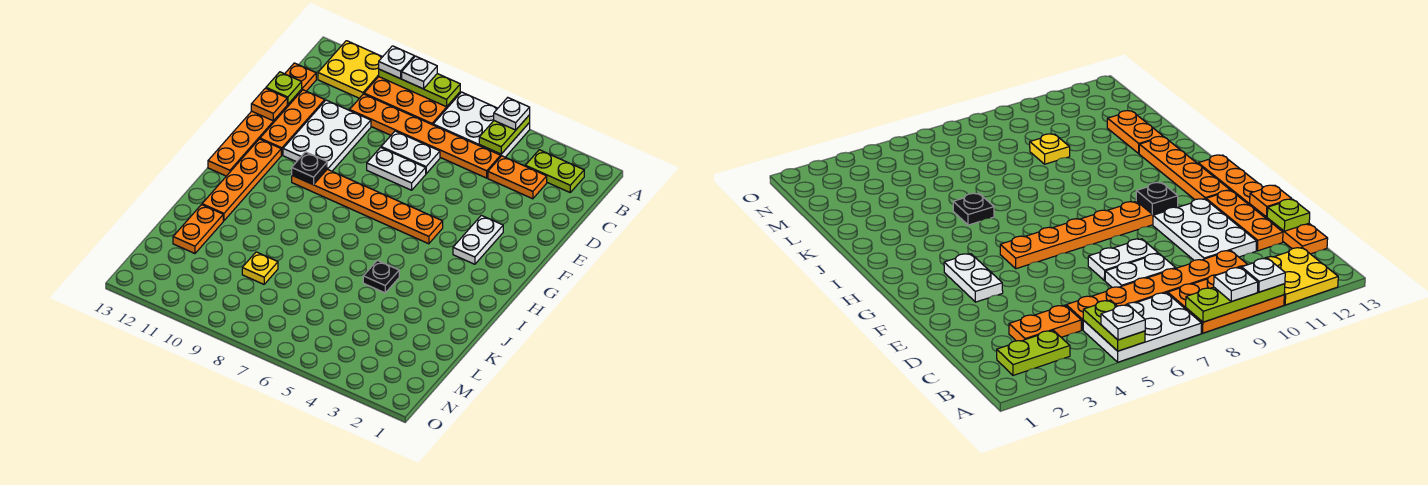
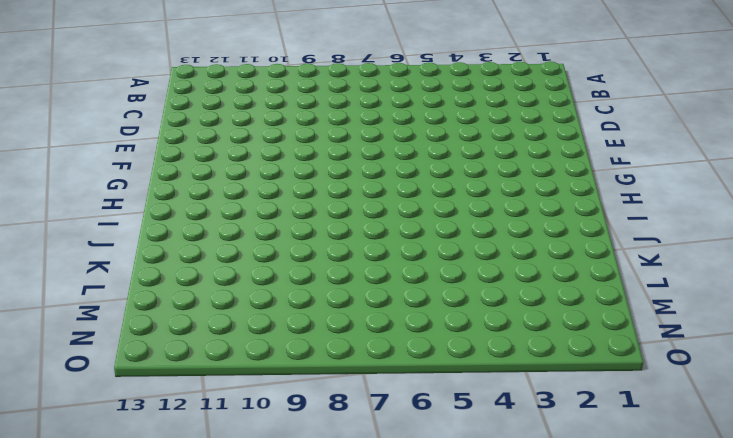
none -> white plate A5:B7 level 1
none -> orange plate A8:B10 level 1
none -> yellow plate A11:B12 level 1

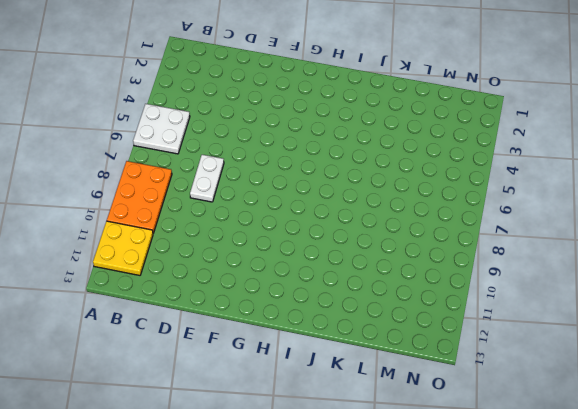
white plate A5:B6 level 1 -> white plate A5:B7 level 1
none -> lime plate B2:B3 level 1
none -> orange plate C3:C4 level 1
none -> orange plate C5:C10 level 1

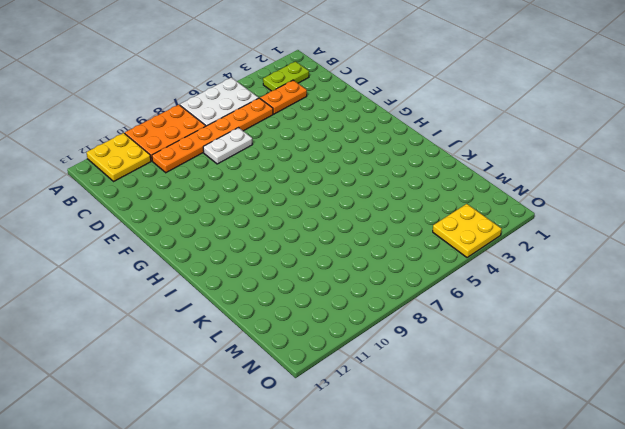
yellow plate N3:O4 level 1 -> none
none -> orange plate C13:H13 level 1
none -> white plate D10:F11 level 1
none -> orange plate D12:F12 level 1

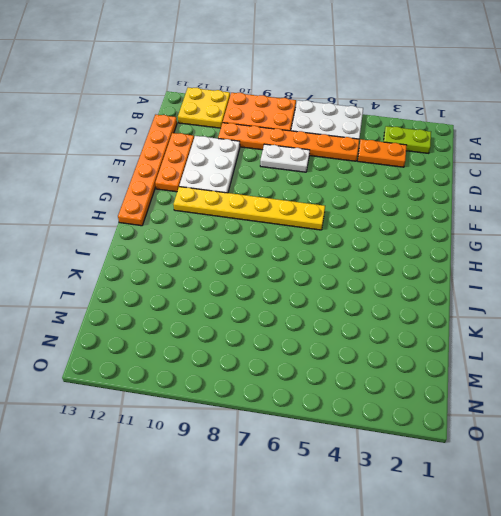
yellow plate G6:G11 level 1 -> orange plate G5:G10 level 1
none -> white plate E7:E8 level 1
none -> white plate F3:G3 level 1
none -> orange plate G12:J12 level 1

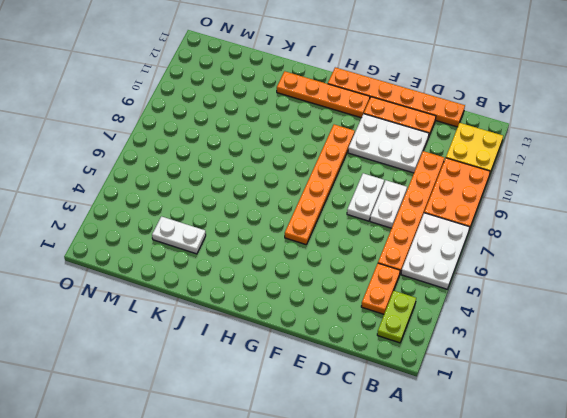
white plate K3:L3 level 1 -> white plate F3:G3 level 1
none -> black plate J5 level 1
none -> orange plate K12:L12 level 1
none -> yellow plate L9 level 1

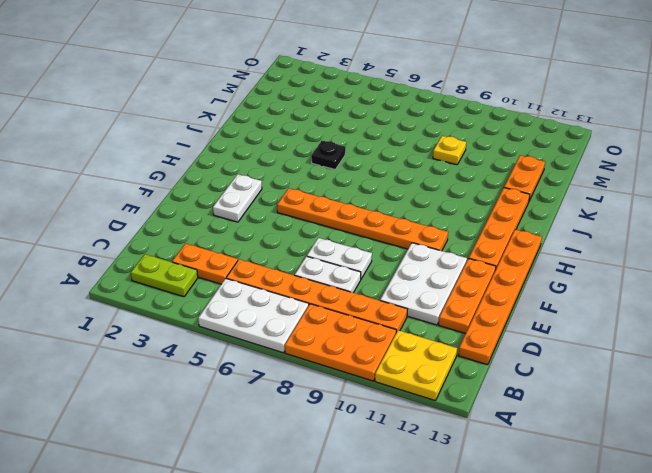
none -> lime plate A5:B5 level 2
none -> lime plate A8:A10 level 2
none -> lime plate D13 level 2

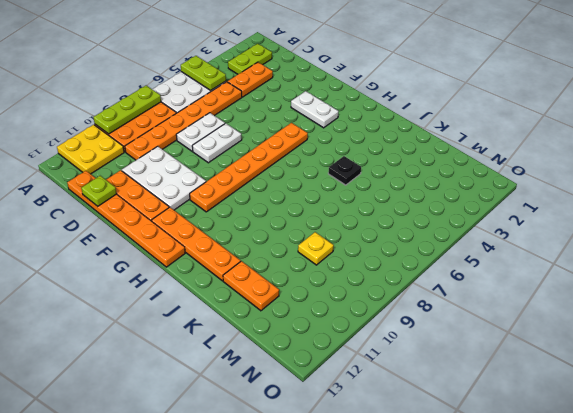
none -> orange plate E13 level 2
none -> black plate G10 level 2
none -> white plate A5 level 3

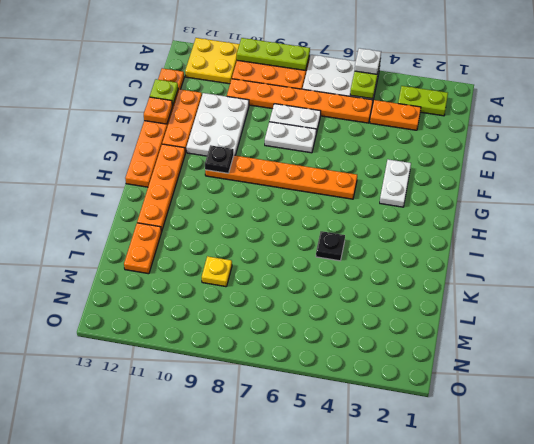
none -> white plate A9 level 3
none -> white plate A10 level 3

